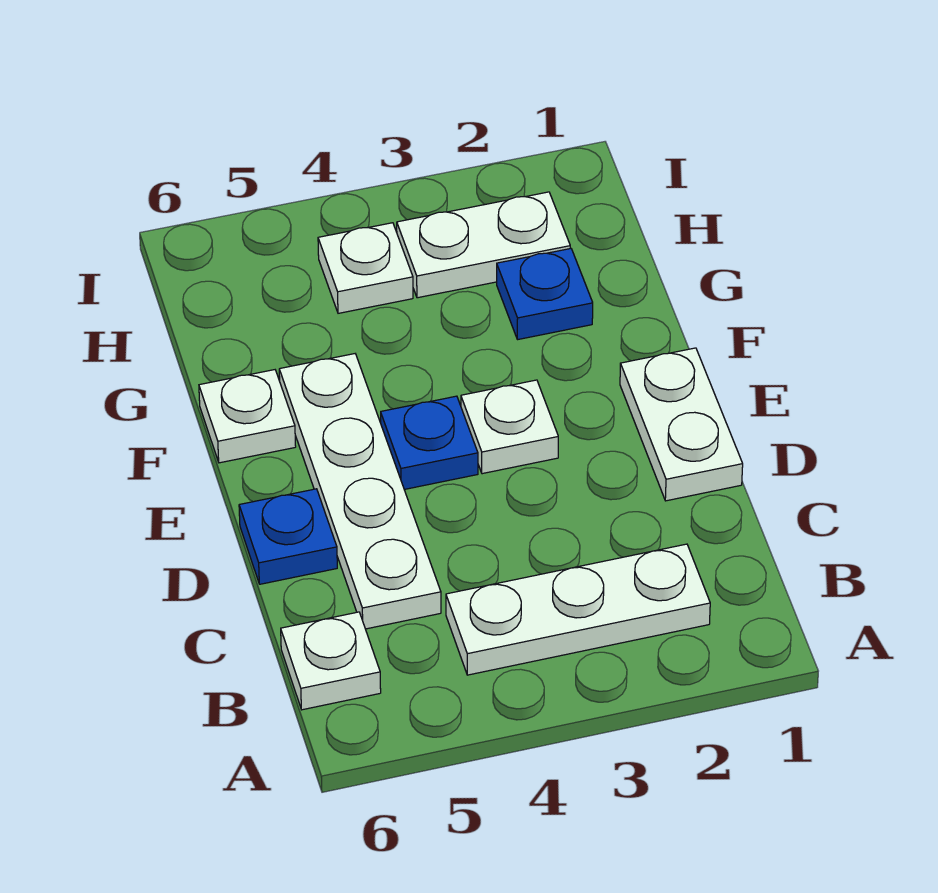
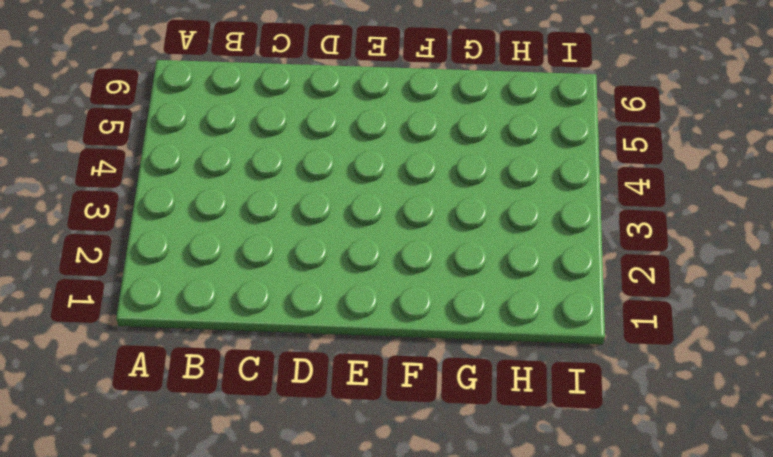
none -> white plate B2:B4 level 1
none -> white plate B6 level 1

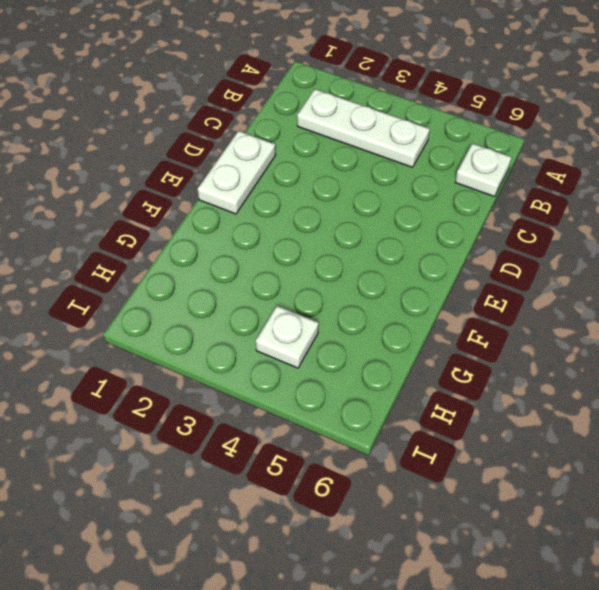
none -> white plate C5:F5 level 1
none -> blue plate D6 level 1

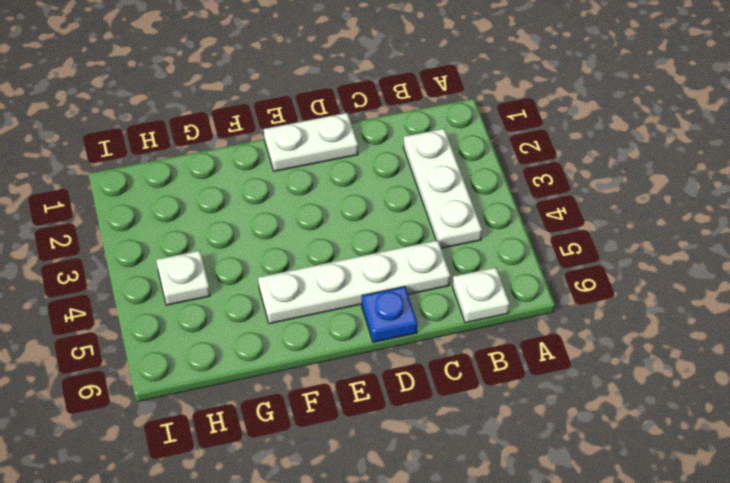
none -> white plate E3 level 1
none -> blue plate E4 level 1

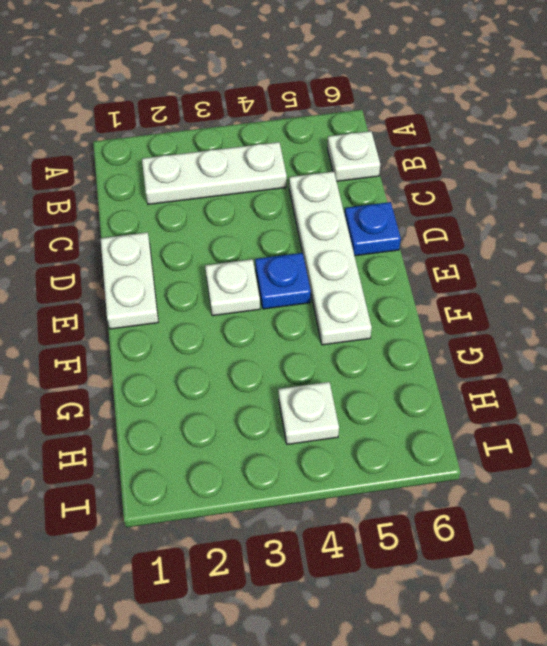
none -> white plate F6 level 1
none -> blue plate G2 level 1

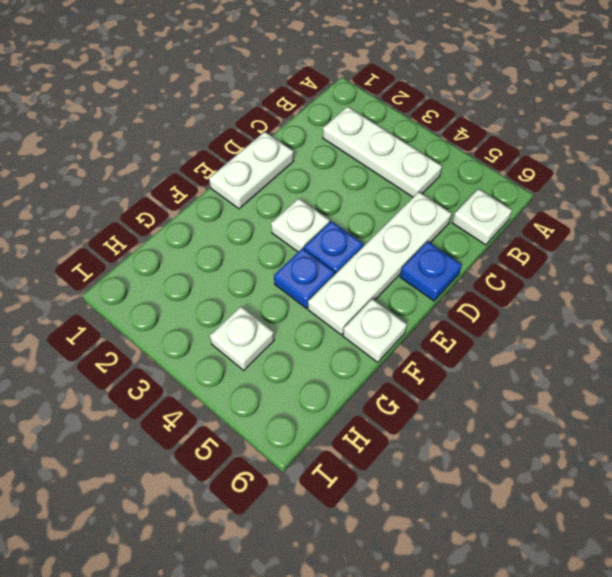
blue plate F4 level 1 -> blue plate G2 level 1
none -> white plate H2:H3 level 1

